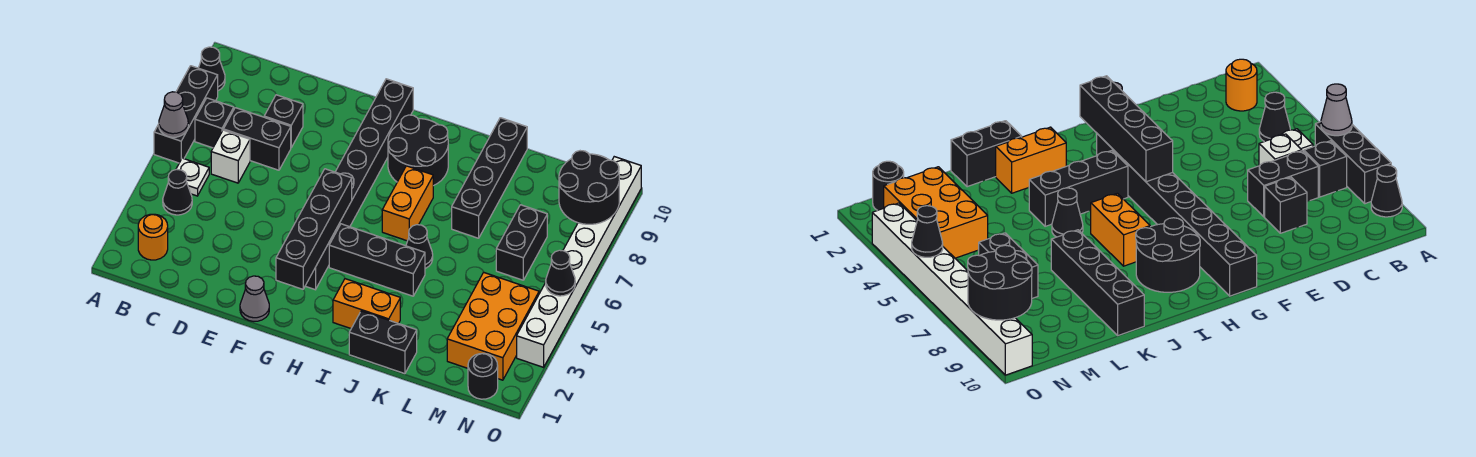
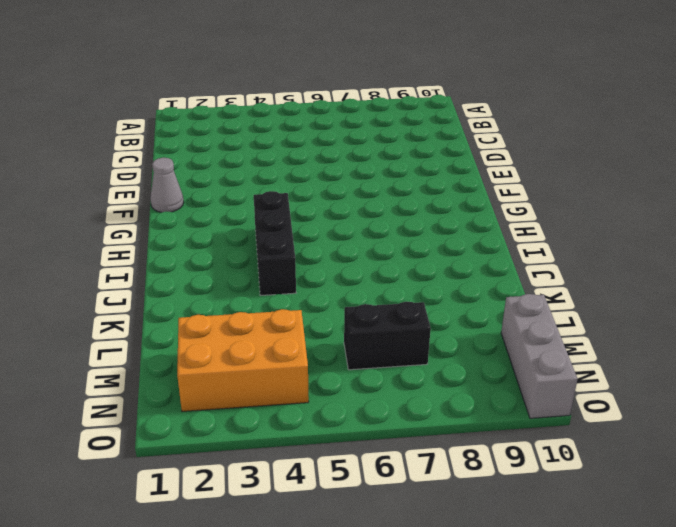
grey brick M10:O10 level 1 -> white brick O3:O10 level 1
none -> black brick A6:A8 level 1
none -> black cone A9 level 1
none -> orange round brick B2 level 1

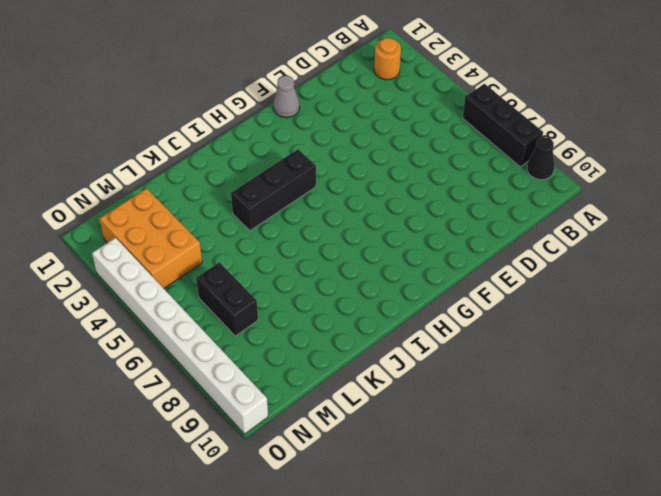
none -> black cone B4 level 1
none -> white plate B5 level 1
none -> black brick B7 level 1

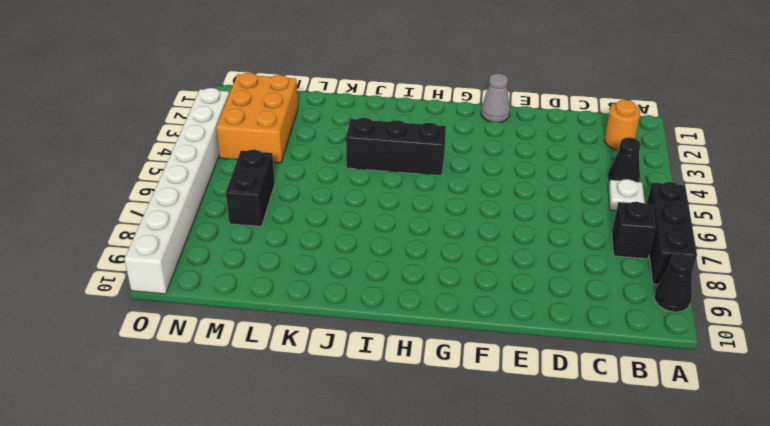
none -> white brick C6 level 1
none -> black brick C7:D7 level 1
none -> black brick D8 level 1

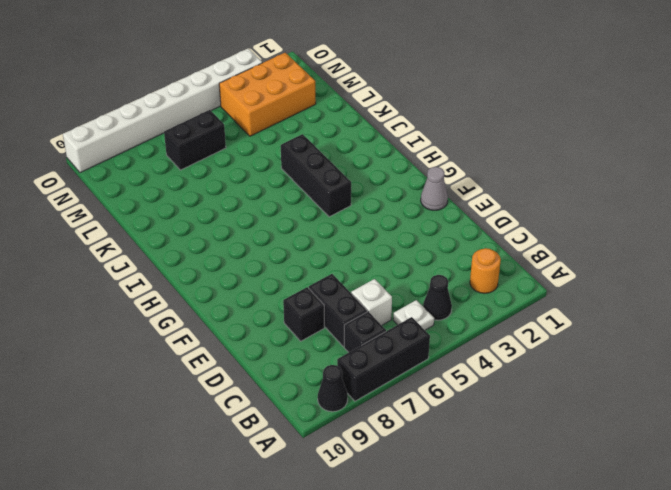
none -> black brick G3:G10 level 1
none -> black round brick H8:I9 level 1
none -> orange brick I2:J2 level 1

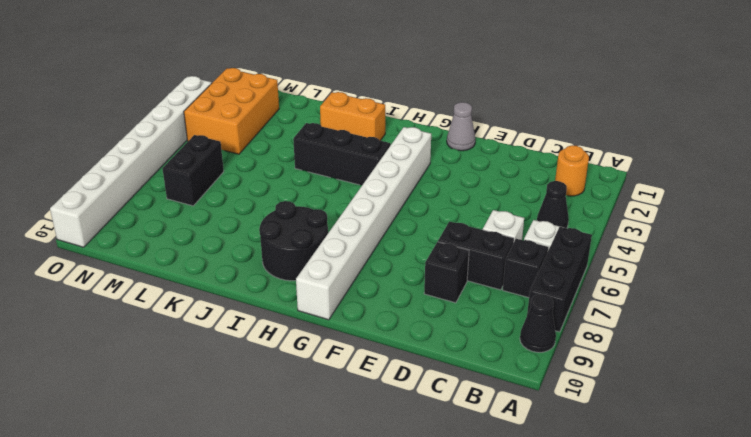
white brick G3:G10 level 1 -> black brick G3:G10 level 1
none -> orange brick I6:I7 level 1
none -> black brick J1:K1 level 1
none -> black cone J5 level 1

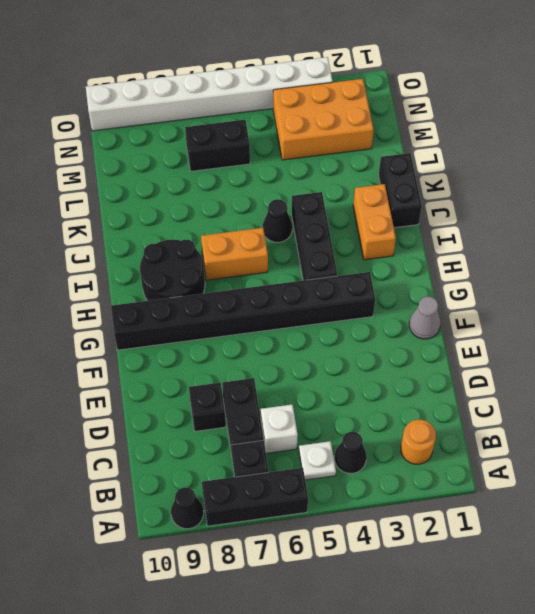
none -> black brick K7:K10 level 1
none -> black round brick N1 level 1
none -> grey cone A6 level 2

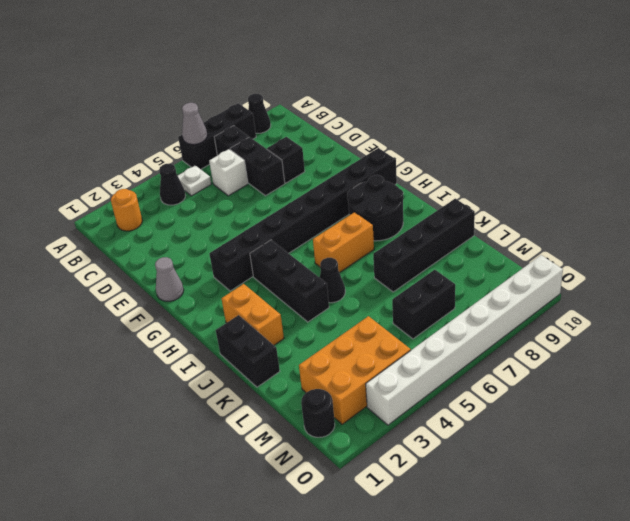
none -> black brick G2:G5 level 2
none -> black round brick N8:O9 level 2
none -> black cone O5 level 2

